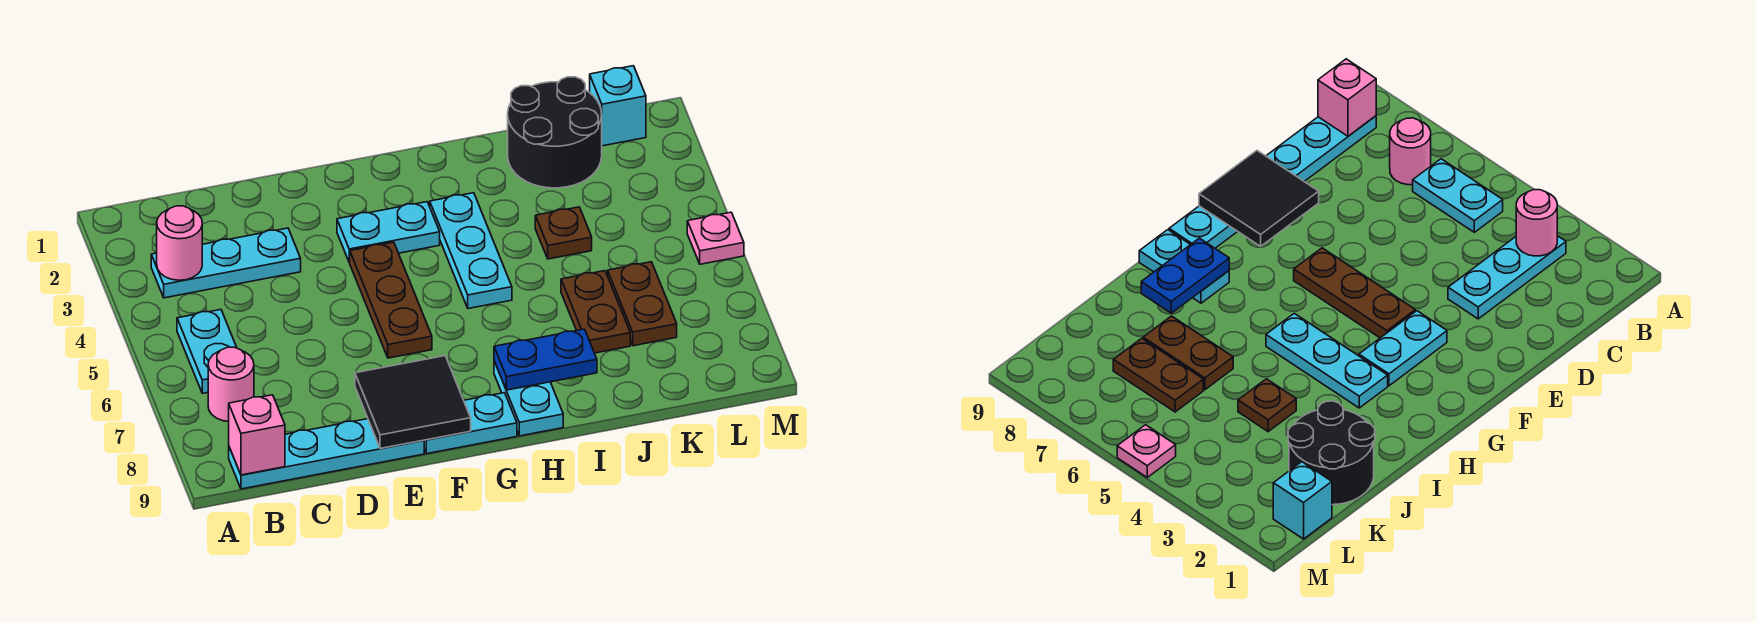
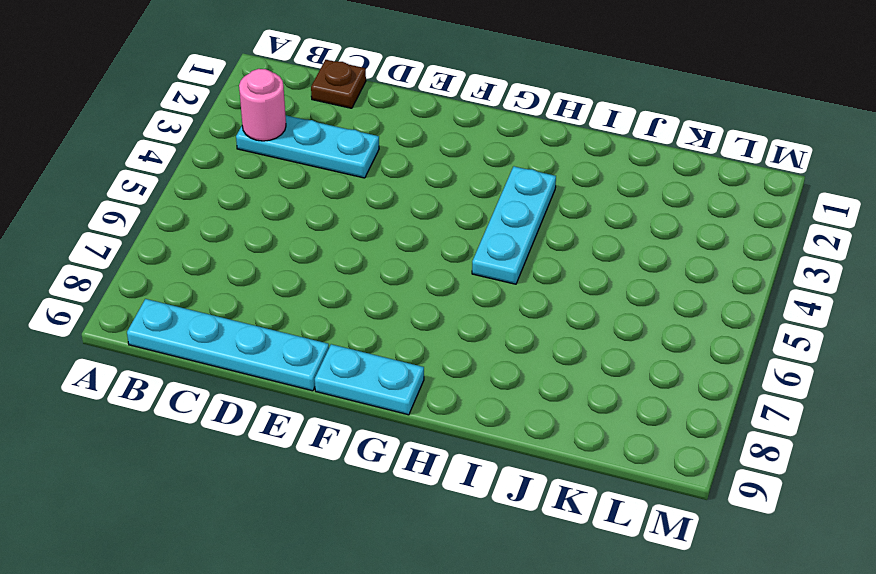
brown plate C1 level 1 -> brown plate J4 level 1
none -> cyan plate B5:B6 level 1
none -> pink round brick B7 level 1
none -> cyan plate F3:G3 level 1

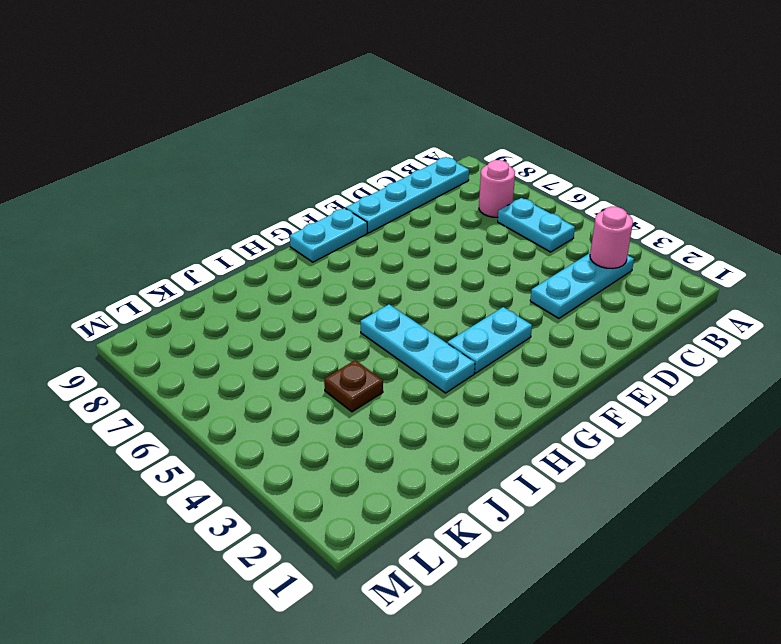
none -> brown plate F4:F6 level 1
none -> cyan plate H8:H9 level 1
none -> black round brick J1:K2 level 1

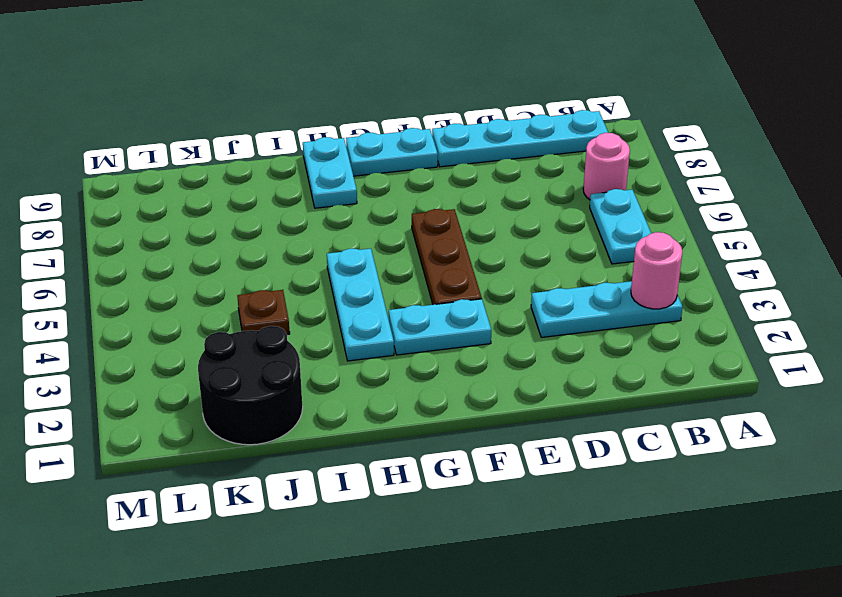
none -> brown plate J6:J7 level 1
none -> brown plate K6:K7 level 1
none -> cyan brick L1 level 1

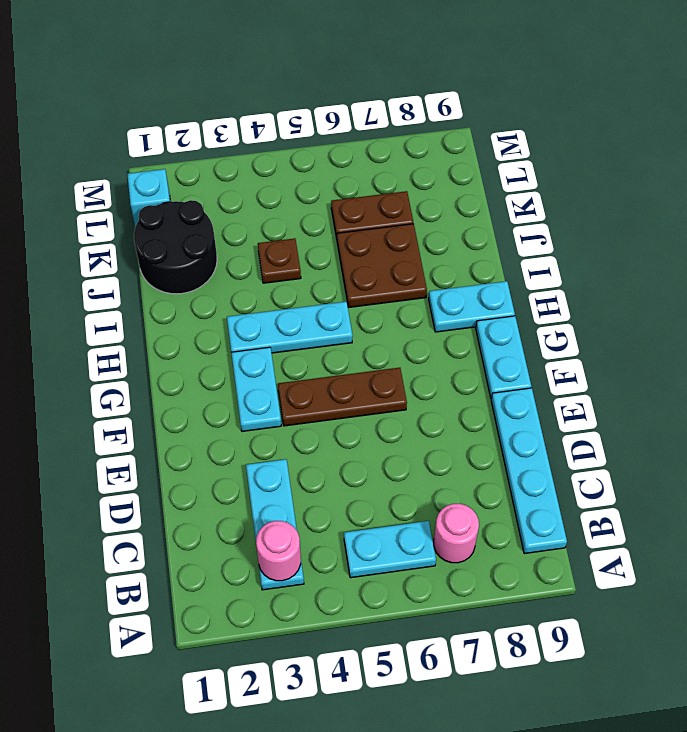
brown plate I6:J7 level 1 -> brown plate J6:J7 level 1
none -> pink plate M5 level 1
none -> pink brick B9 level 2
none -> black tile E8:F9 level 2

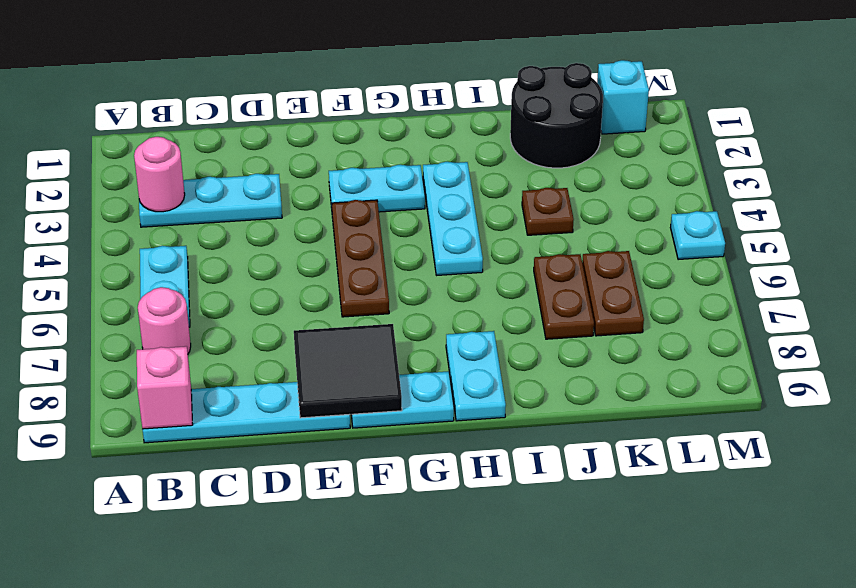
cyan plate M5 level 1 -> pink plate M5 level 1
none -> blue plate H8:I8 level 2

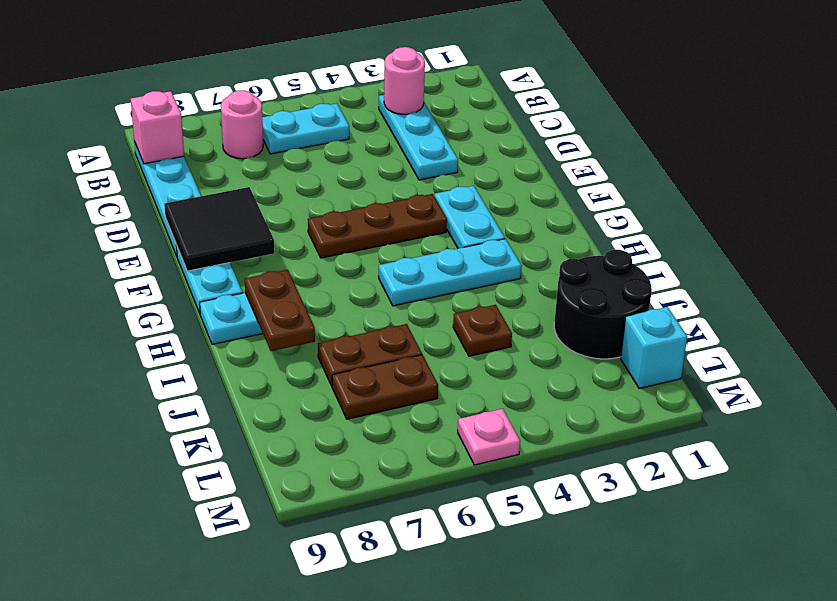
brown plate H8:I8 level 2 -> blue plate H8:I8 level 2

